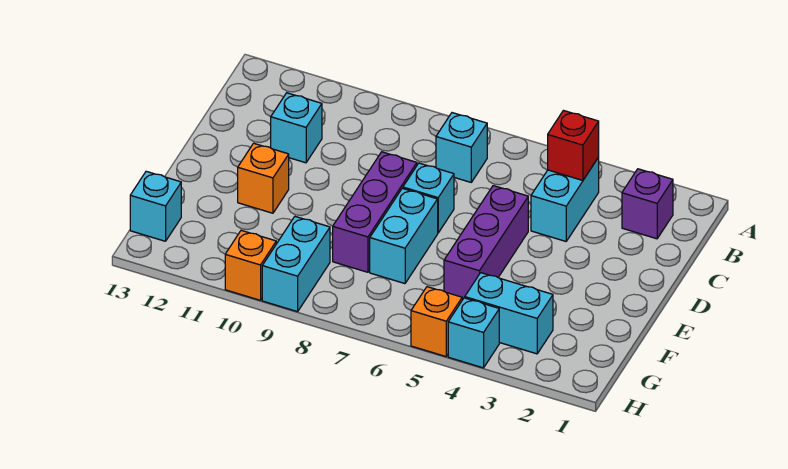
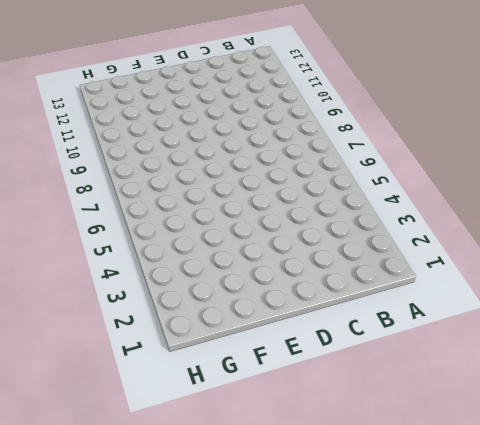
none -> purple brick B2 level 1
none -> cyan brick B4:C4 level 1
none -> cyan brick B7 level 1

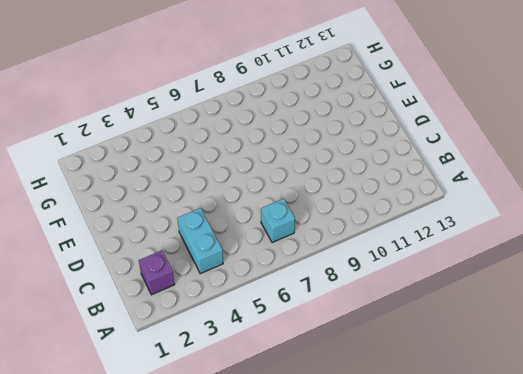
none -> cyan brick C11 level 1
none -> purple brick D5:F5 level 1
none -> cyan brick D7 level 1

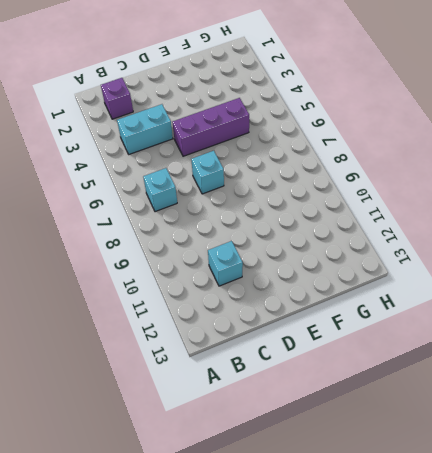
none -> purple brick D8:F8 level 1
none -> cyan brick E7:F7 level 1
none -> orange brick E11 level 1

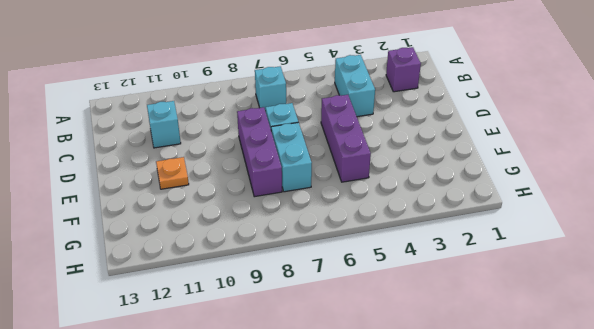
orange plate E11 level 1 -> orange brick E11 level 1
none -> cyan brick G3:G4 level 1
none -> cyan brick G9:H9 level 1
none -> cyan brick G13 level 1

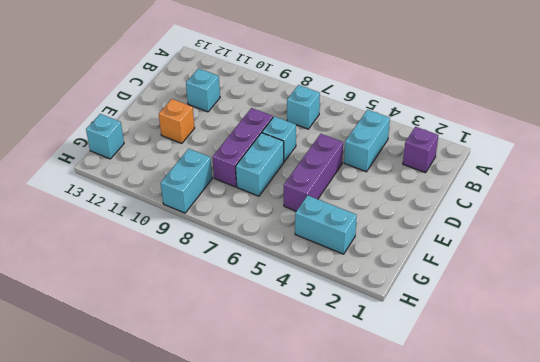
none -> cyan brick H4 level 1
none -> orange brick H5 level 1
none -> orange brick H10 level 1

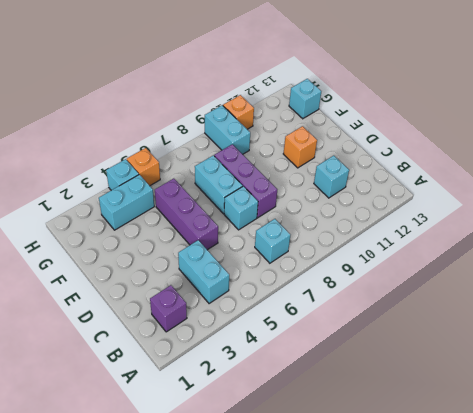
none -> red brick B4 level 2

